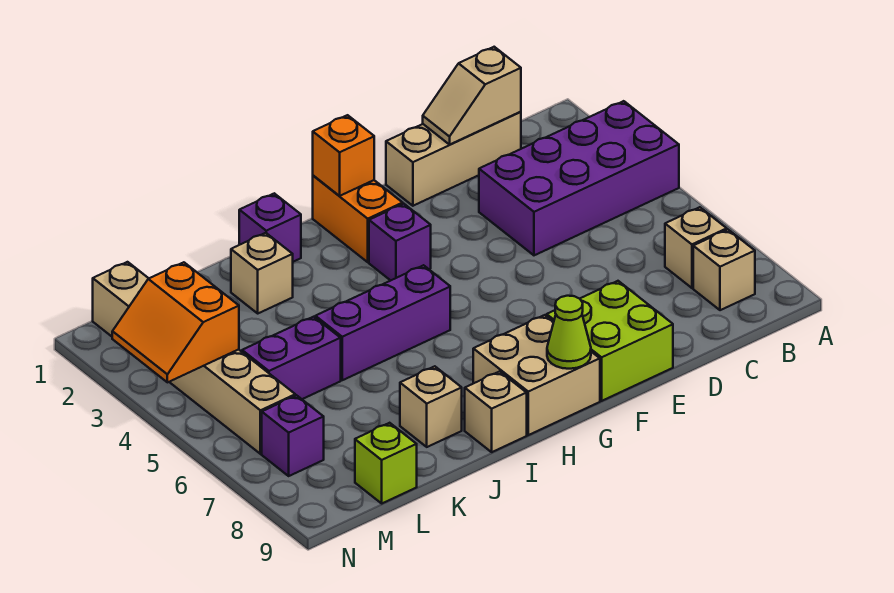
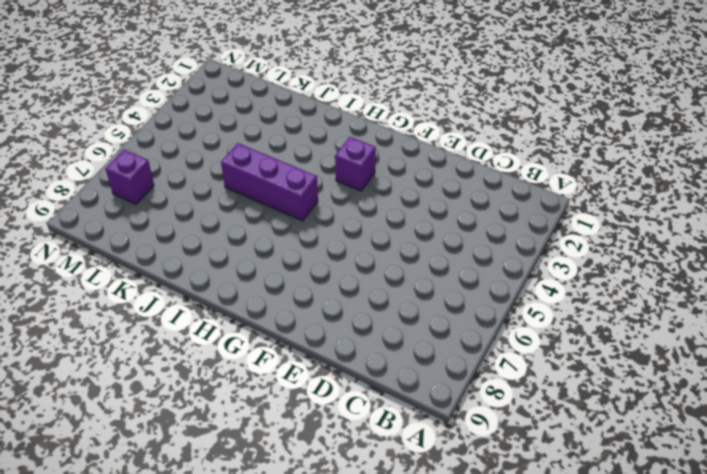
none -> purple brick A3:D4 level 1
none -> tan brick B7 level 1
none -> tan brick B8 level 1

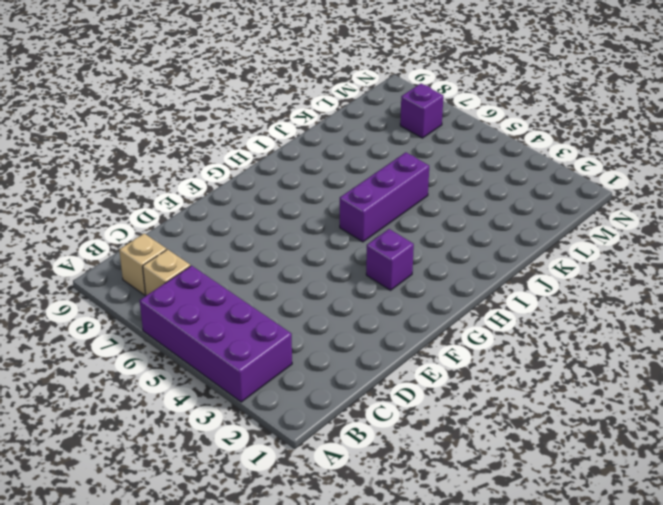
purple brick A3:B6 level 1 -> purple brick A3:D4 level 1
none -> tan brick C1:E1 level 1
none -> lime brick E8:F9 level 1
none -> orange brick G1:G2 level 1

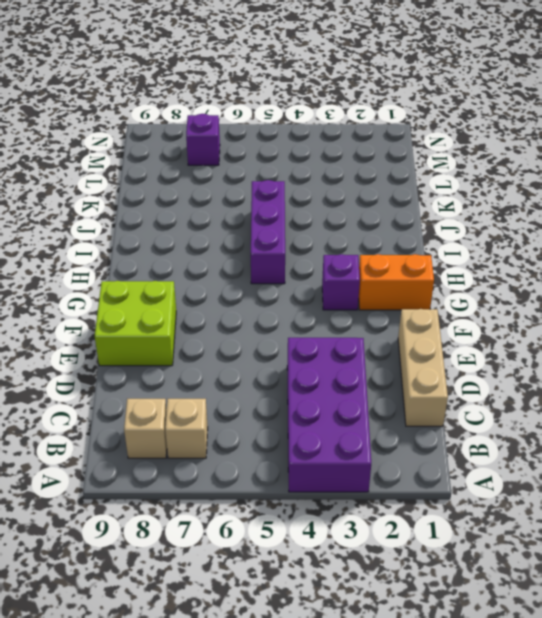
none -> tan brick G8:H9 level 1
none -> purple brick I1 level 1
none -> tan brick I9 level 1

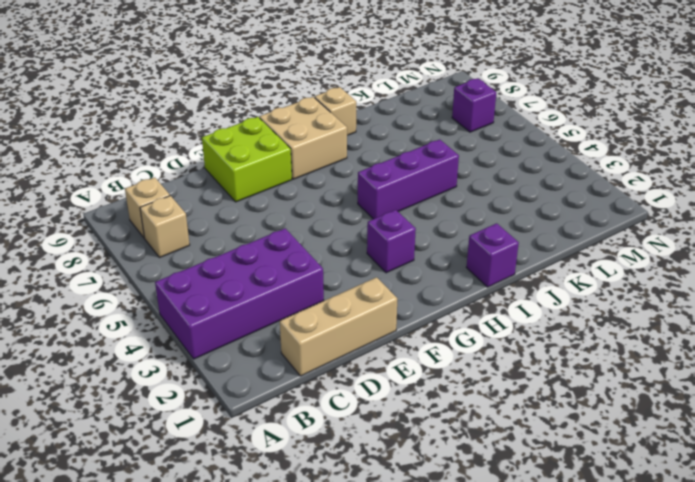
none -> orange brick G1:G2 level 1
none -> tan brick J2 level 1
none -> tan brick J8 level 1

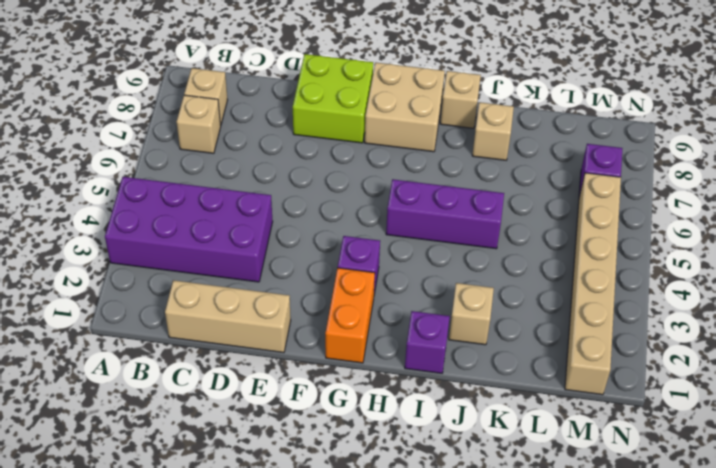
none -> purple brick K5:L5 level 1
none -> lime brick L9 level 1
none -> tan slope C1:D1 level 2 top C

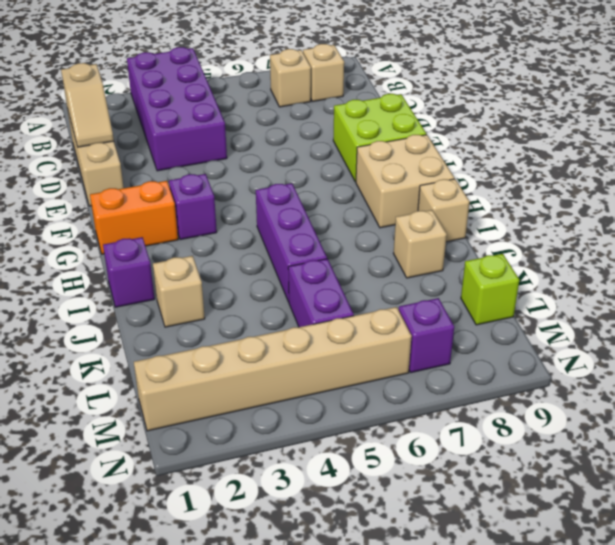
none -> orange brick G1 level 2
none -> lime cone G9 level 2
none -> orange slope M3:N4 level 2 top M

